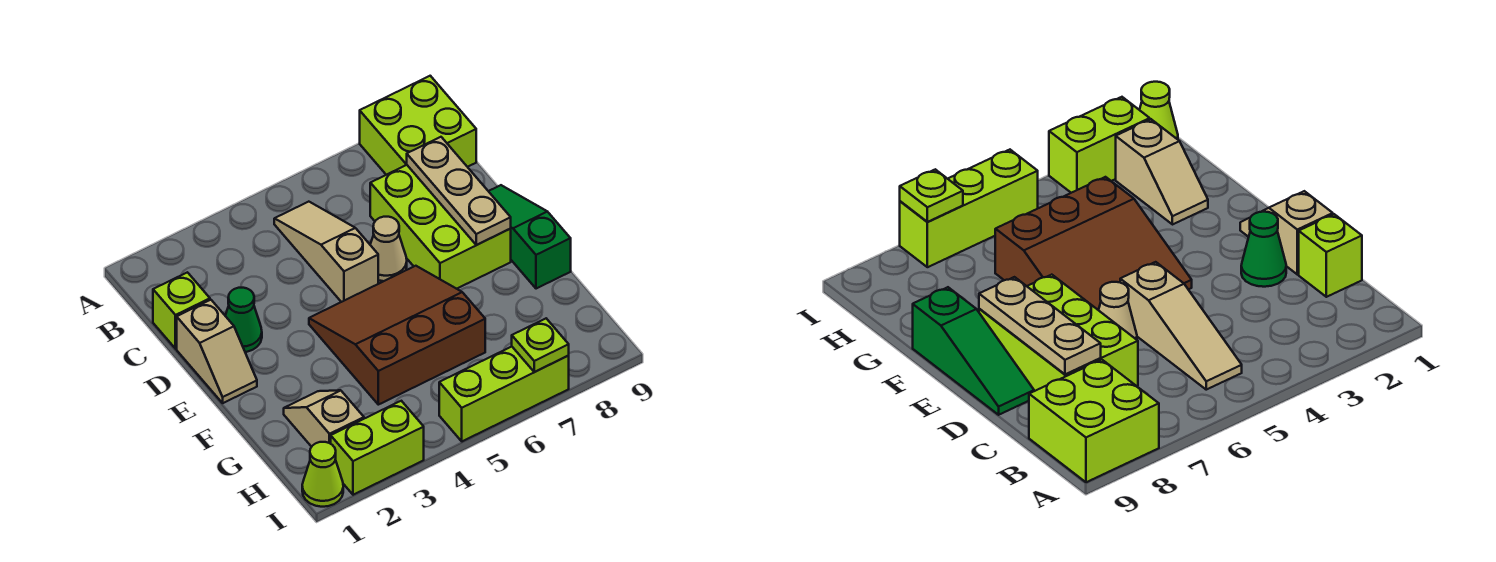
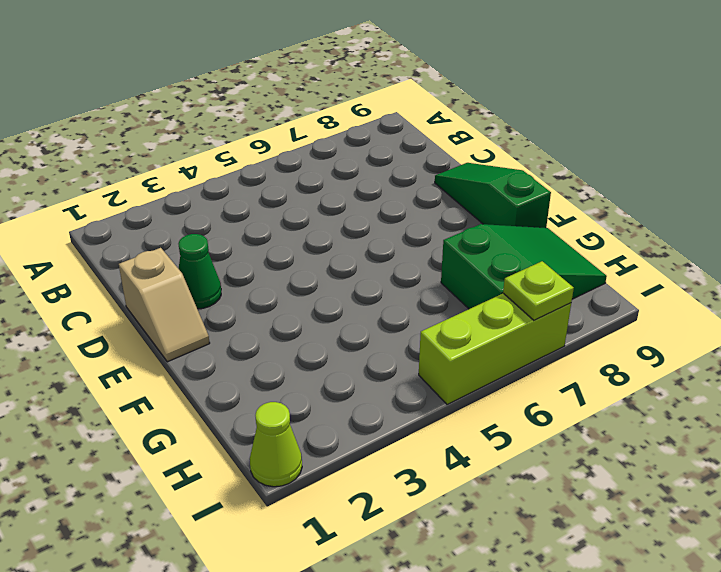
green slope G7:H9 level 1 top 7 -> none
none -> lime brick A8:B9 level 1
none -> tan slope B5:D5 level 1 top D
none -> lime brick C1 level 1

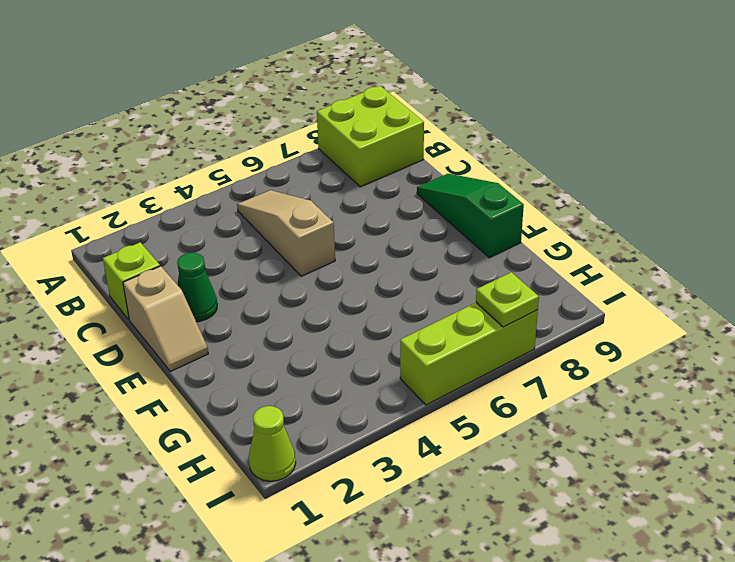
none -> lime brick C7:E8 level 1
none -> tan cone D6 level 1
none -> brown slope E4:G6 level 1 top G

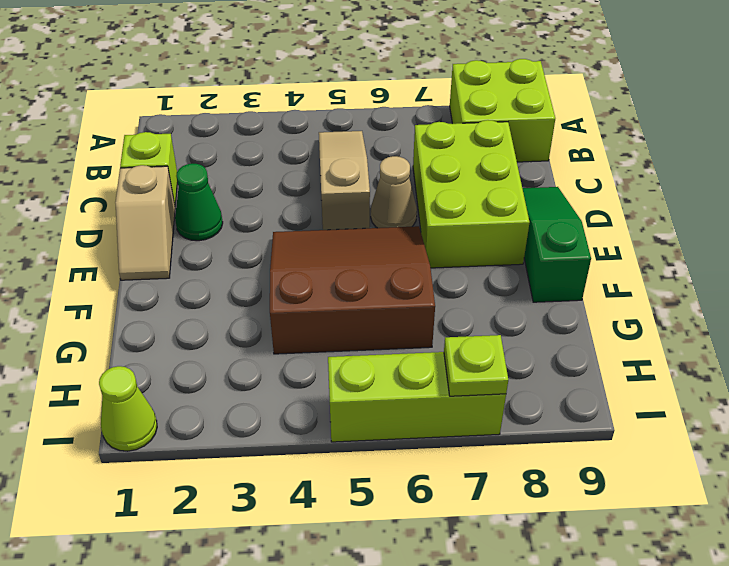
none -> tan slope G2:H2 level 1 top H
none -> lime brick I2:I3 level 1
none -> tan plate C8:E8 level 2

